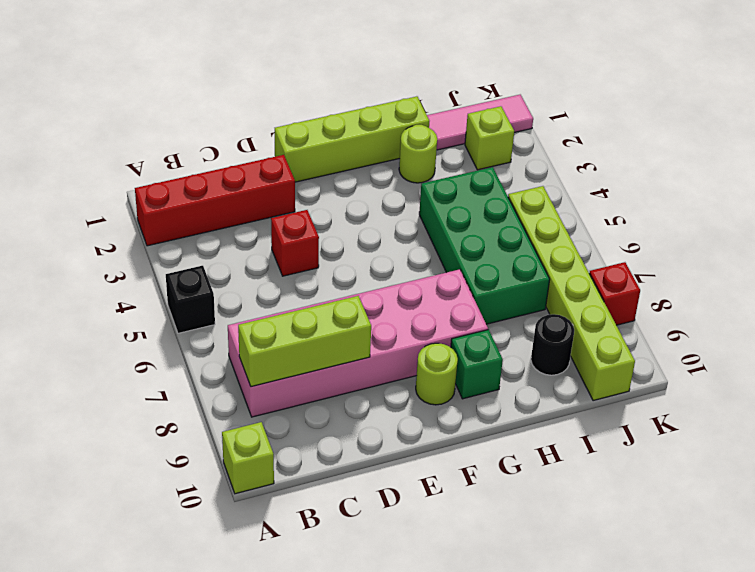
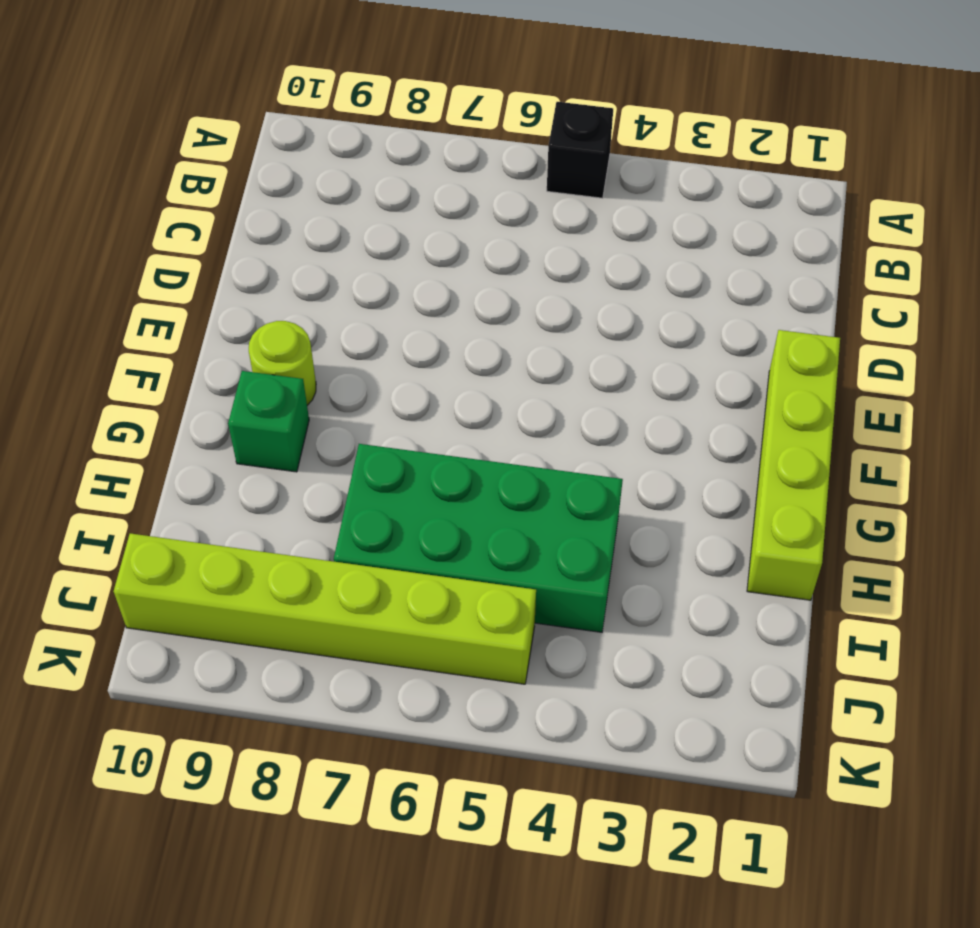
none -> red brick A2:D2 level 1
none -> lime brick A10 level 1
none -> pink brick B7:G8 level 1

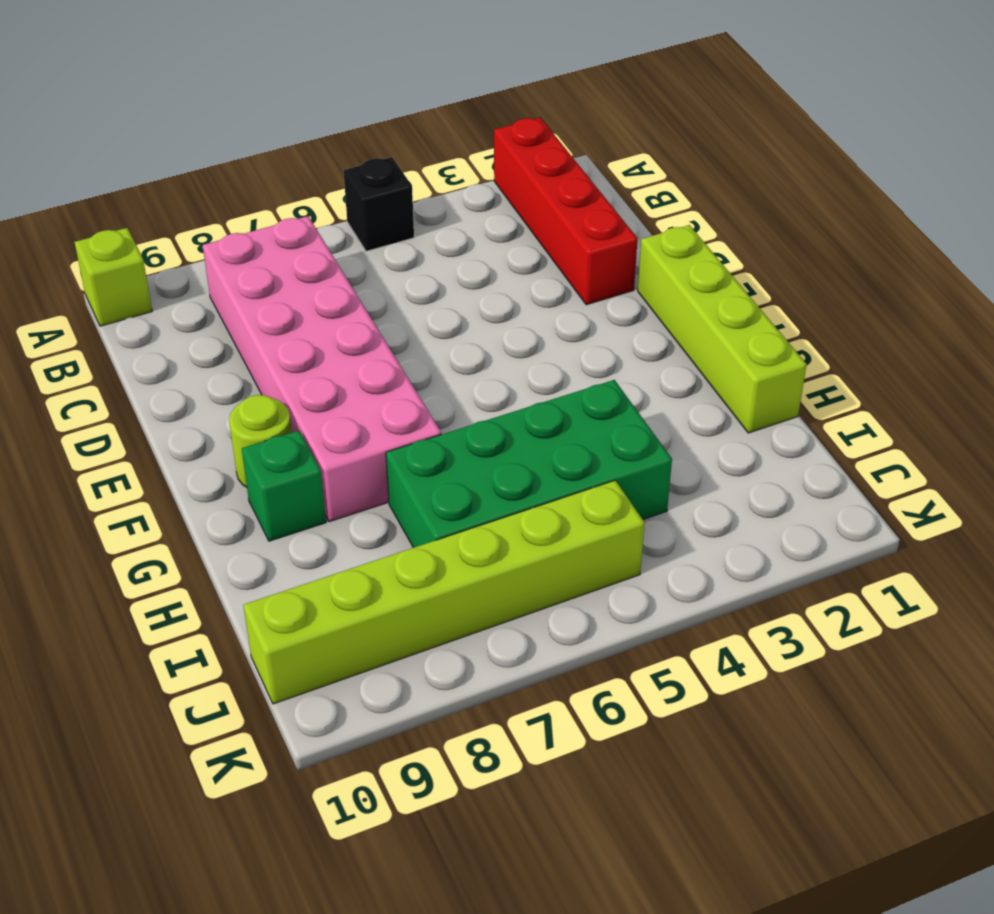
none -> red brick D4 level 1
none -> lime round brick H2 level 1
none -> pink tile I1:K1 level 1

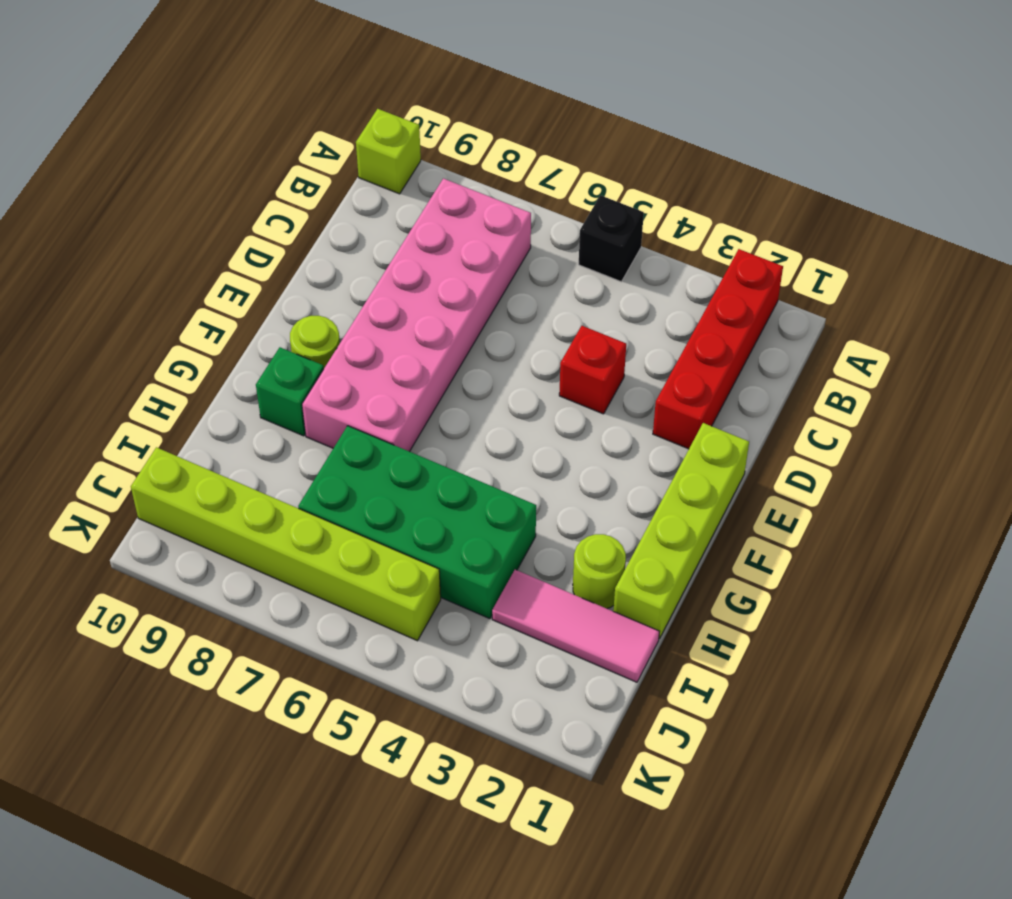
pink tile I1:I3 level 1 -> pink tile I1:K1 level 1
none -> black round brick I9 level 1
none -> lime brick J2 level 1
none -> red brick K8 level 1

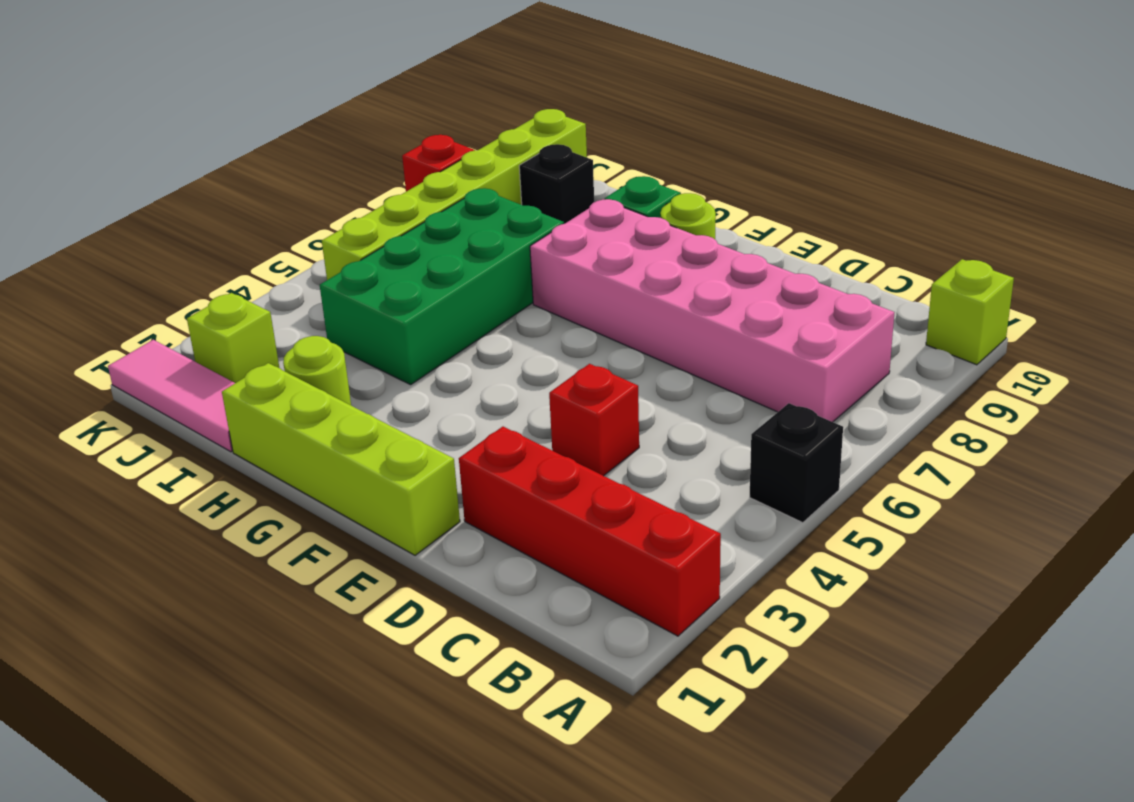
black brick I9 level 1 -> black round brick I9 level 1
none -> lime brick B8:D8 level 2

